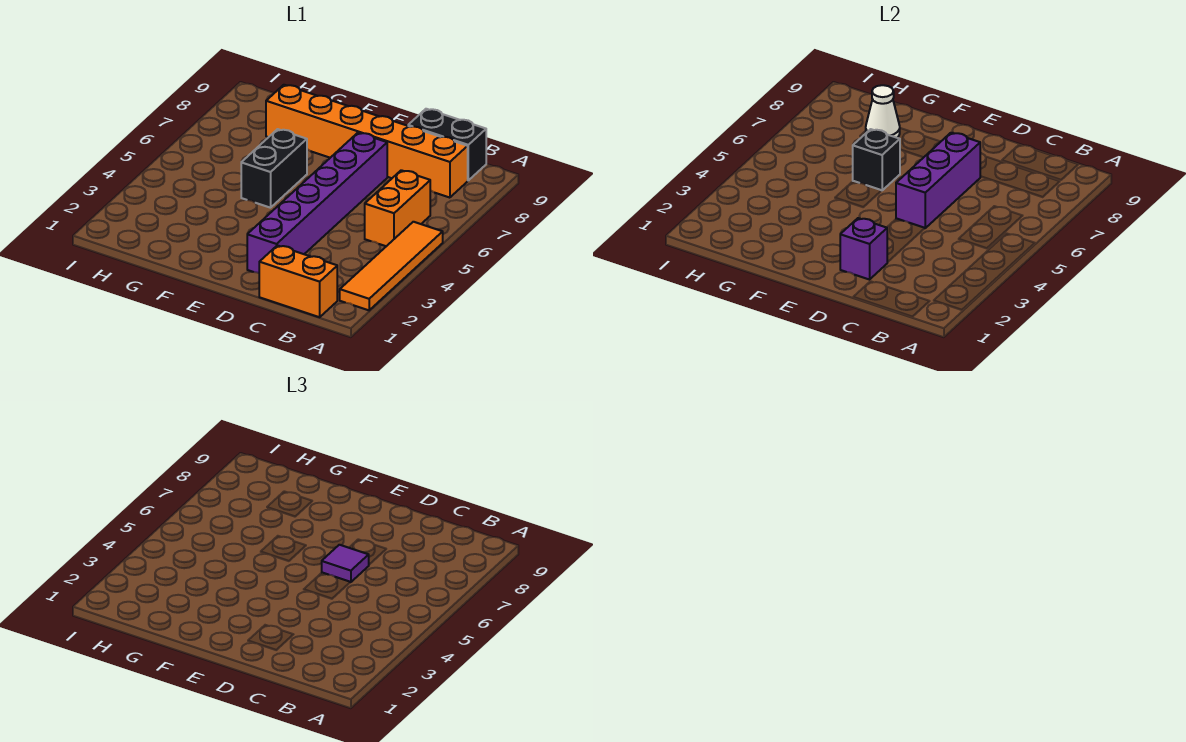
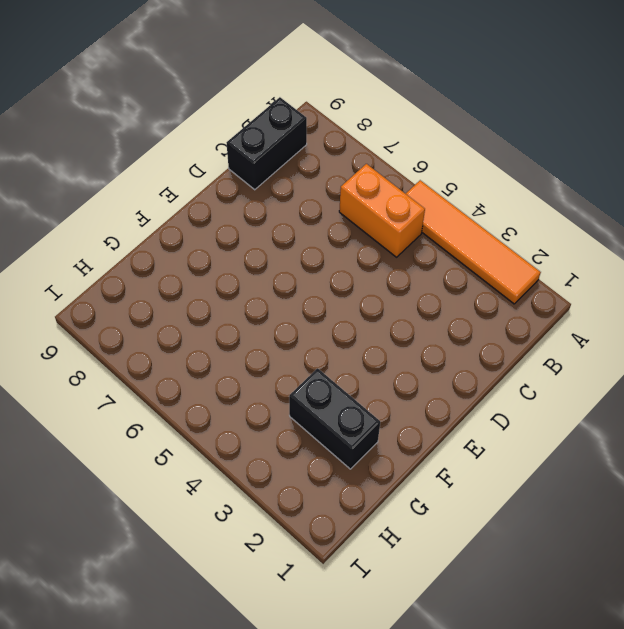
black brick G2:G3 level 1 -> black brick F5:F6 level 1
none -> orange brick B1:C1 level 1
none -> orange brick B8:G8 level 1
none -> purple brick D2:D7 level 1

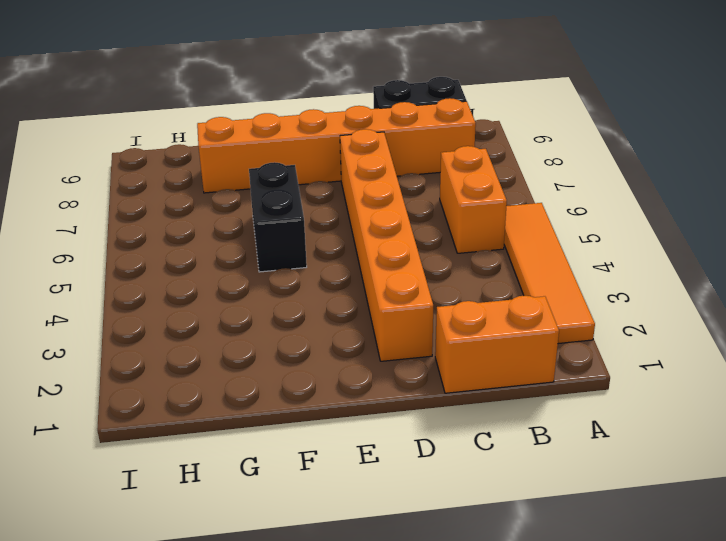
orange brick D2:D7 level 1 -> purple brick D2:D7 level 1
none -> purple brick D2 level 2
none -> purple brick D5:D7 level 2
none -> black brick F6 level 2

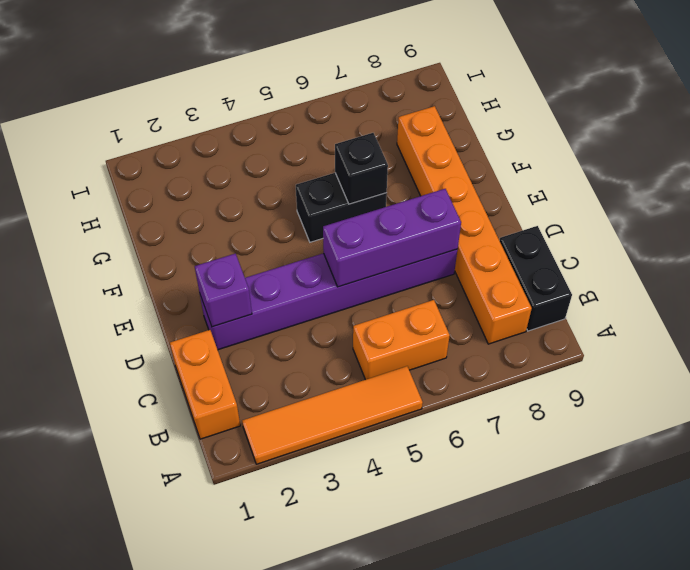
none -> white cone G8 level 2
none -> purple tile D6 level 3

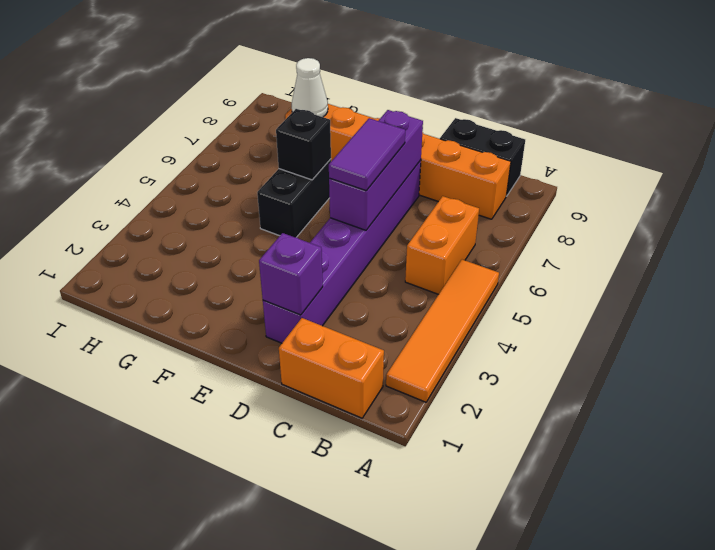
purple tile D5:D6 level 3 -> purple tile D6 level 3

